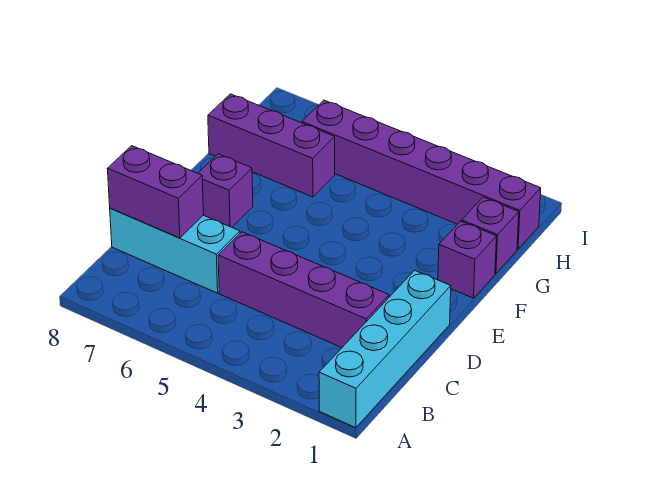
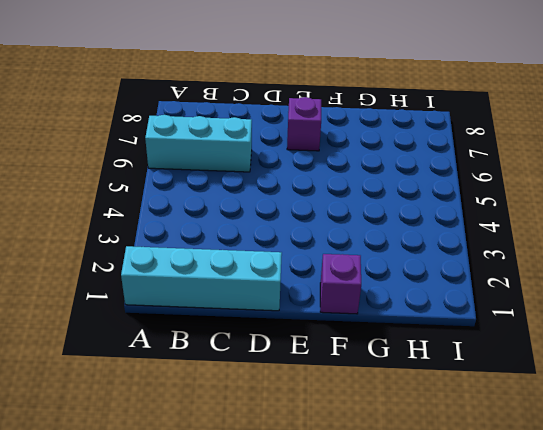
cyan brick A6:C6 level 1 -> cyan brick C6:C8 level 1
none -> purple brick C2:C5 level 1
none -> purple brick G1 level 1

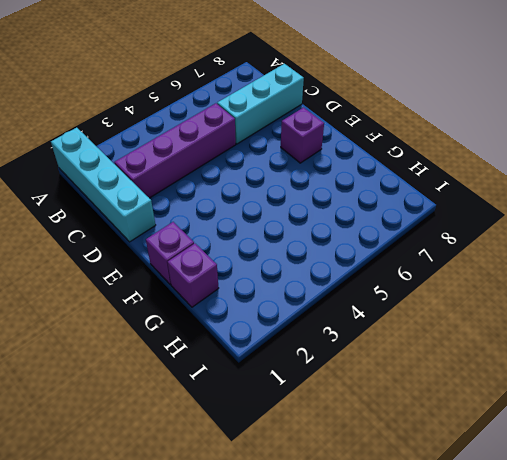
none -> purple brick G6:G8 level 1
none -> purple brick H1:H6 level 1

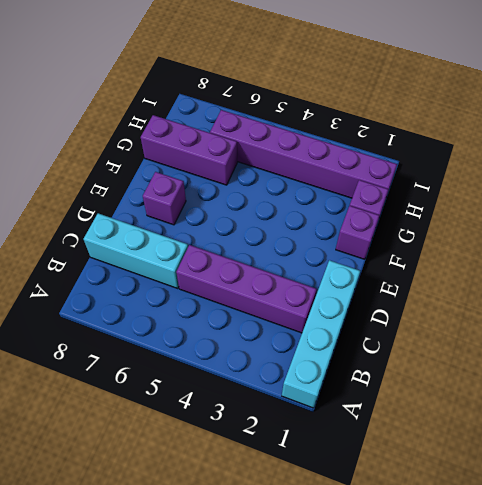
none -> purple brick C7:C8 level 2

